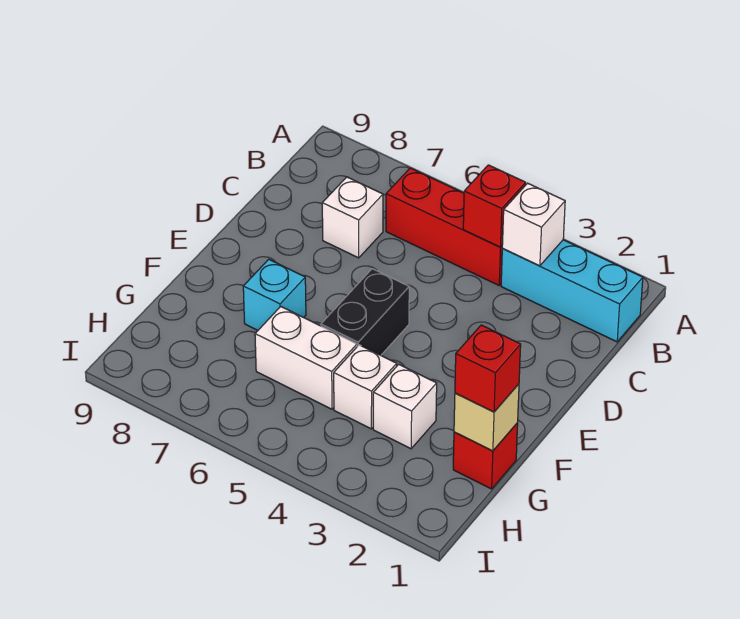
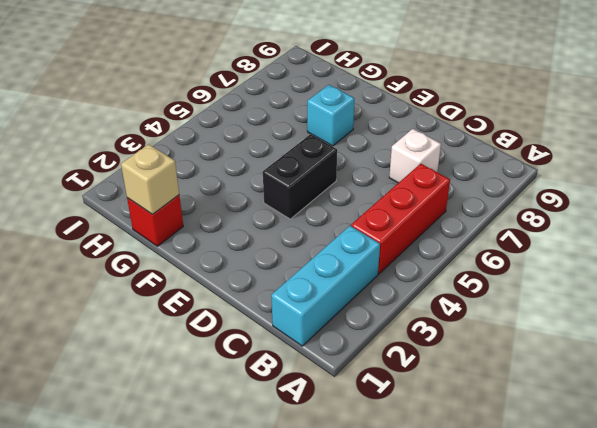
black brick E4:E5 level 1 -> black brick E5:F5 level 1
none -> white brick G3 level 1
none -> white brick G4 level 1
none -> white brick G5:G6 level 1

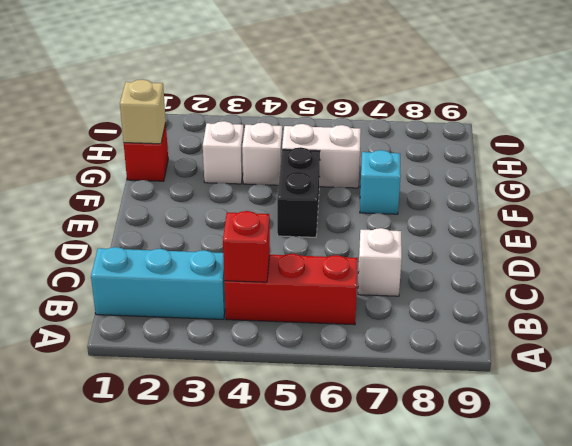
none -> white brick B3 level 2
none -> red brick G1 level 3

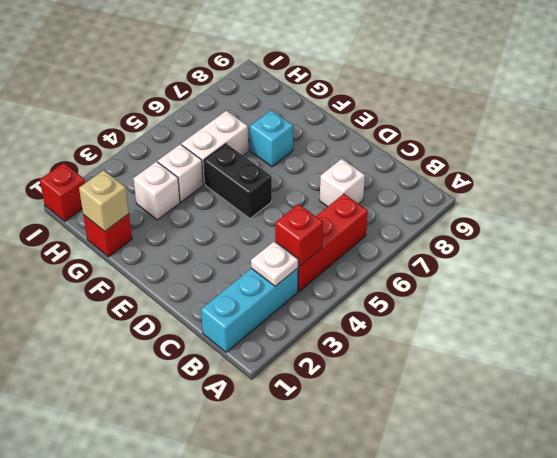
white plate B3 level 2 -> white brick B3 level 2
red brick I1 level 1 -> red brick G1 level 3

